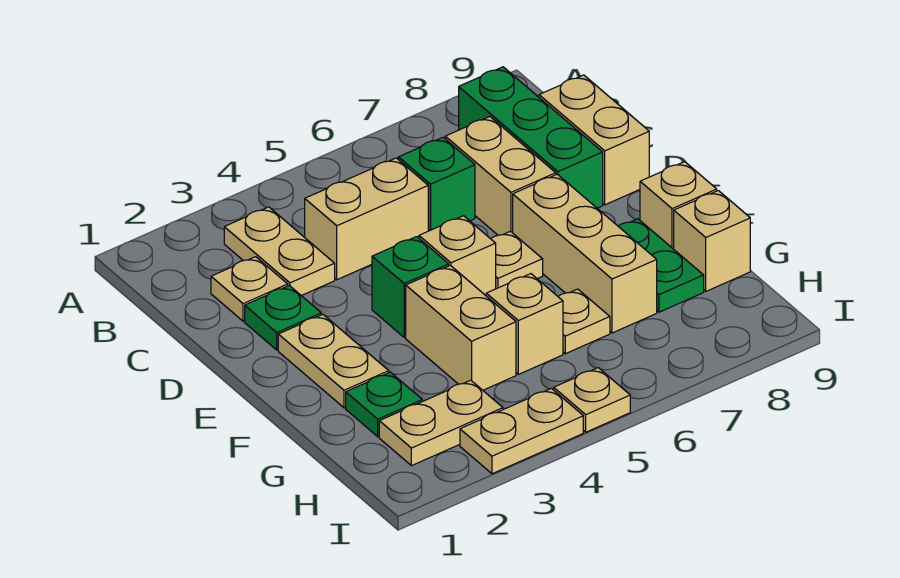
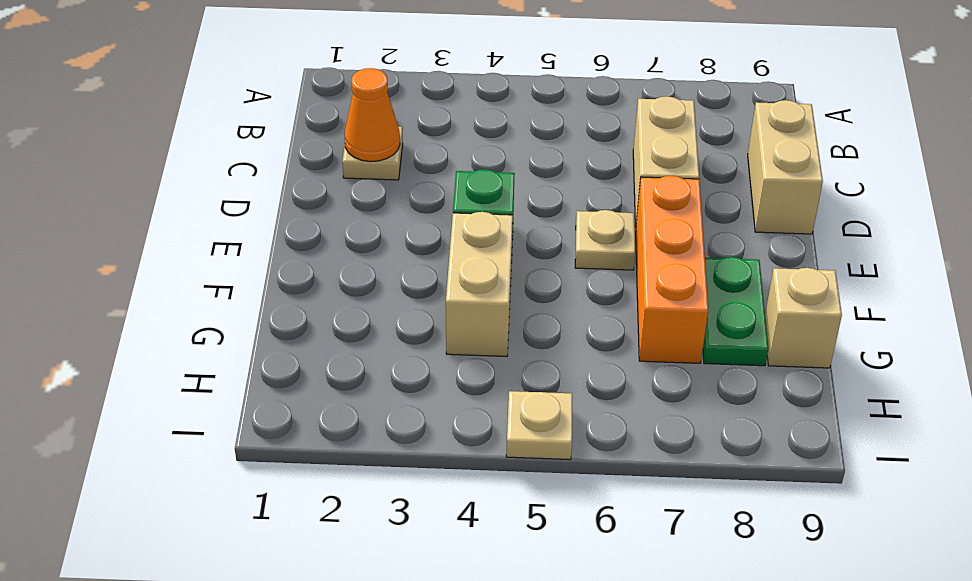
orange cone C2 level 2 -> none
orange brick E7:G7 level 1 -> tan brick E7:G7 level 1
none -> tan plate B3:C3 level 1
none -> green brick B8:D8 level 1
none -> tan brick C4:C5 level 1

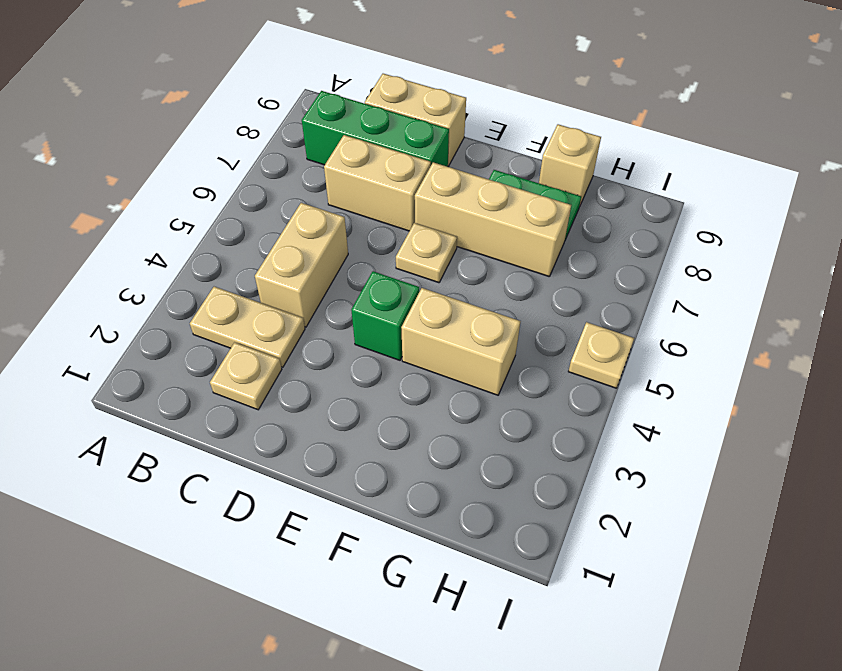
none -> green brick C6 level 1
none -> green plate D2 level 1
none -> tan plate E2:F2 level 1

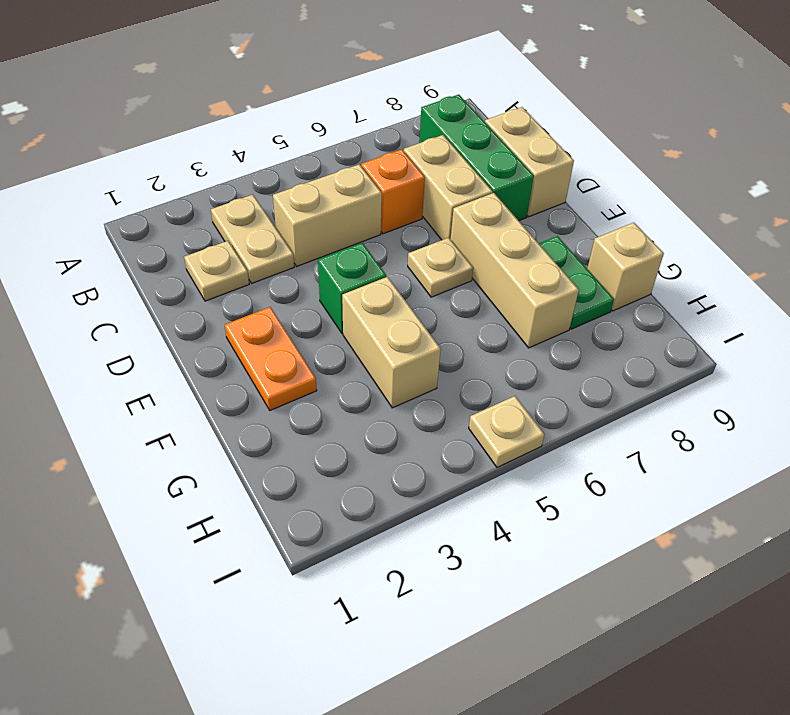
orange brick C6 level 1 -> green brick C6 level 1
orange plate E2:F2 level 1 -> tan plate E2:F2 level 1
none -> green plate D2 level 1
none -> tan brick E5 level 1
none -> tan brick F9 level 1

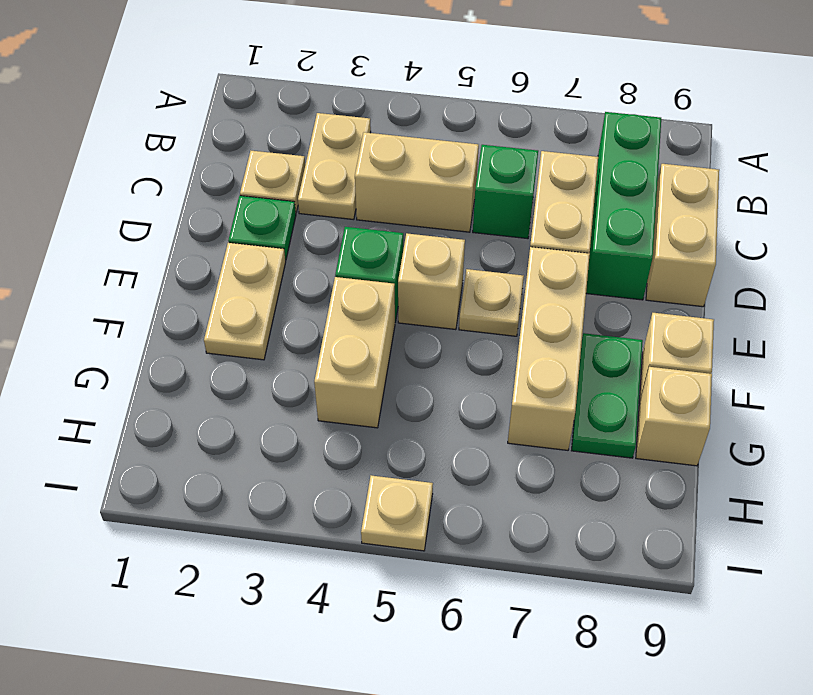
none -> green plate G2 level 1
none -> tan brick G5 level 1
none -> tan plate G6 level 1

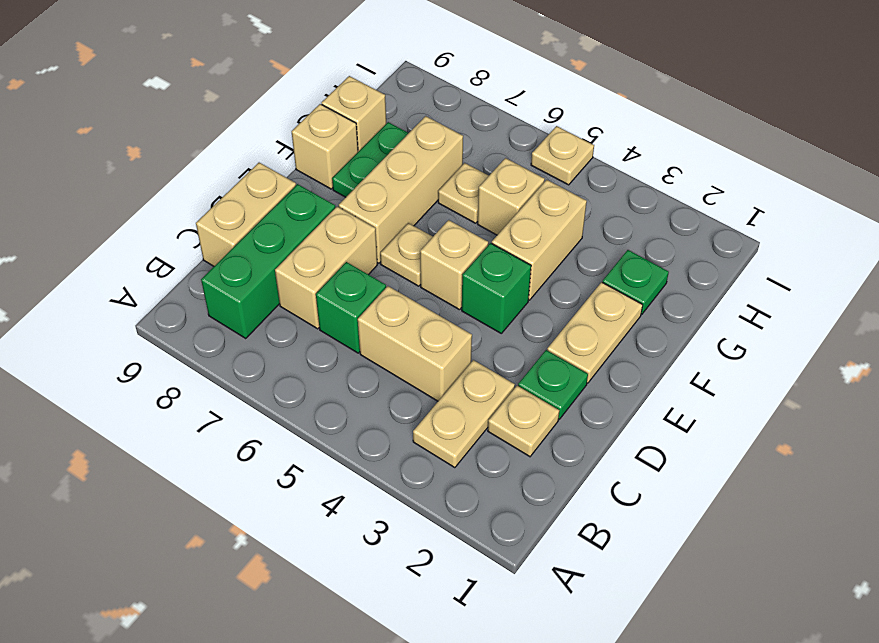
none -> tan plate H2:H3 level 1
none -> tan plate I3:I4 level 1

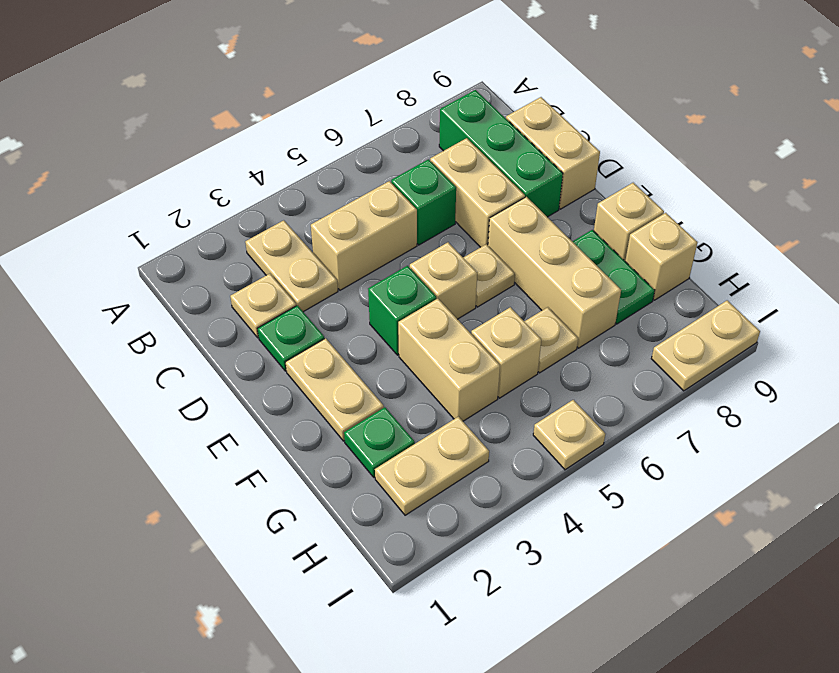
tan plate I8:I9 level 1 -> tan plate I3:I4 level 1

